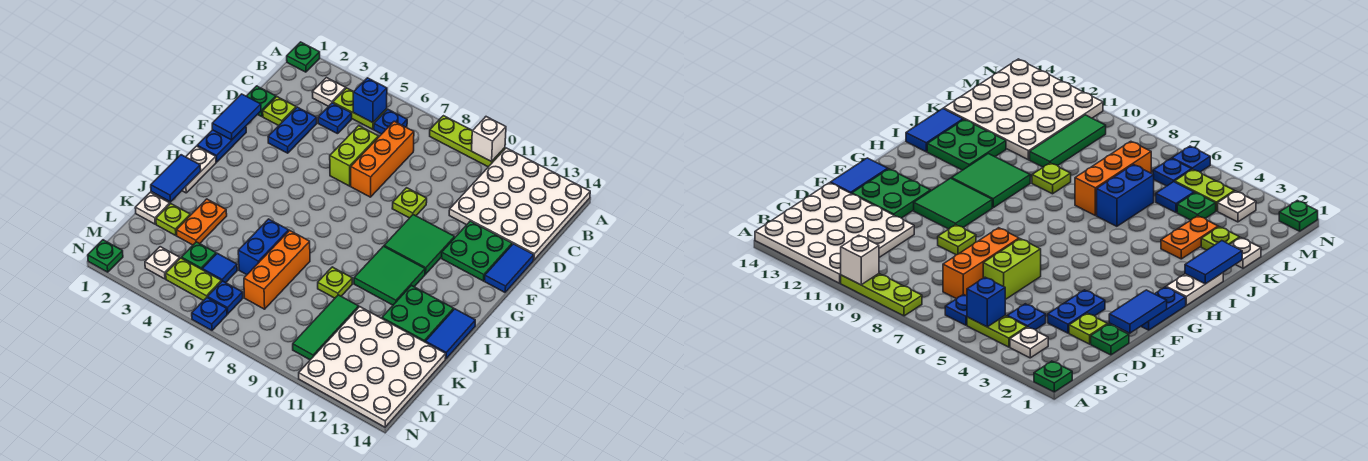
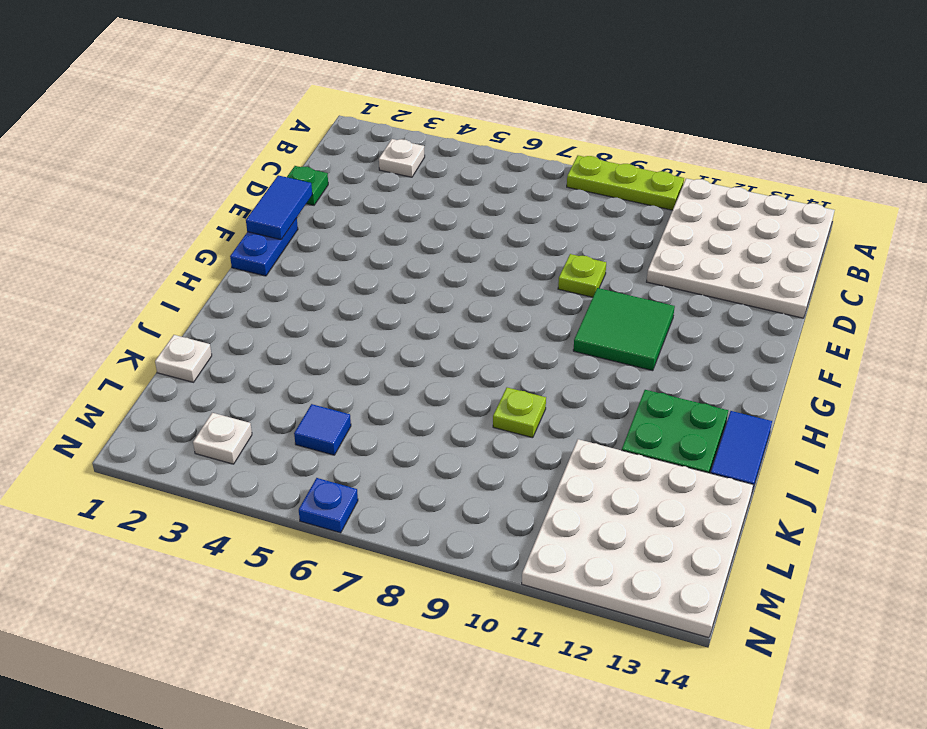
none -> green plate A1 level 1
none -> lime plate B4:B5 level 1
none -> blue plate B6 level 1
none -> blue plate C4 level 1

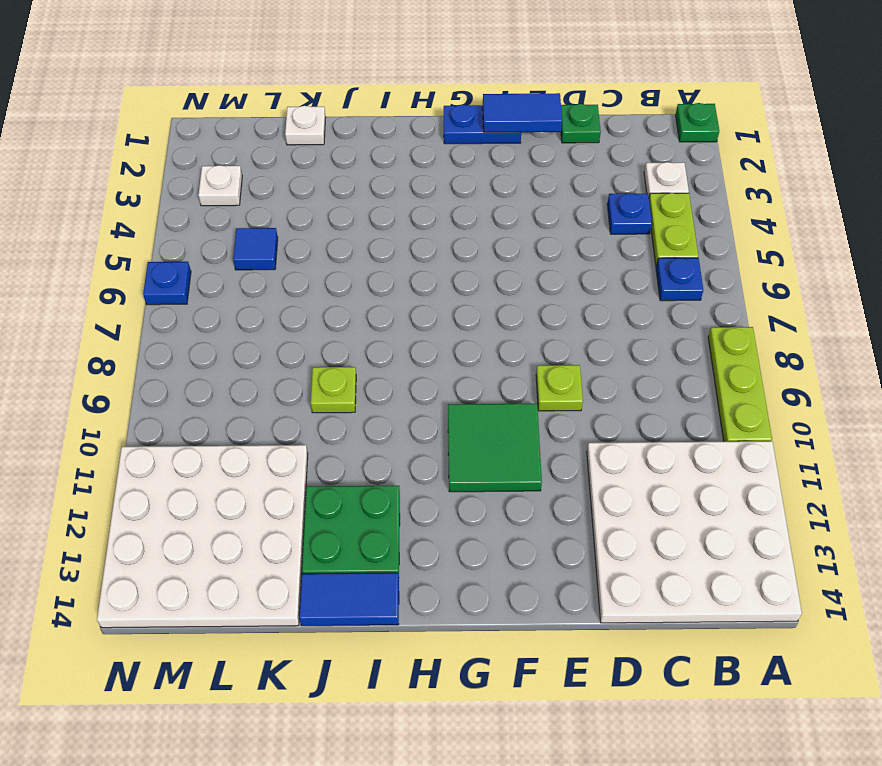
none -> orange brick C7:E7 level 1
none -> lime plate D2 level 1
none -> blue plate D3:E3 level 1
none -> lime brick D6:E6 level 1

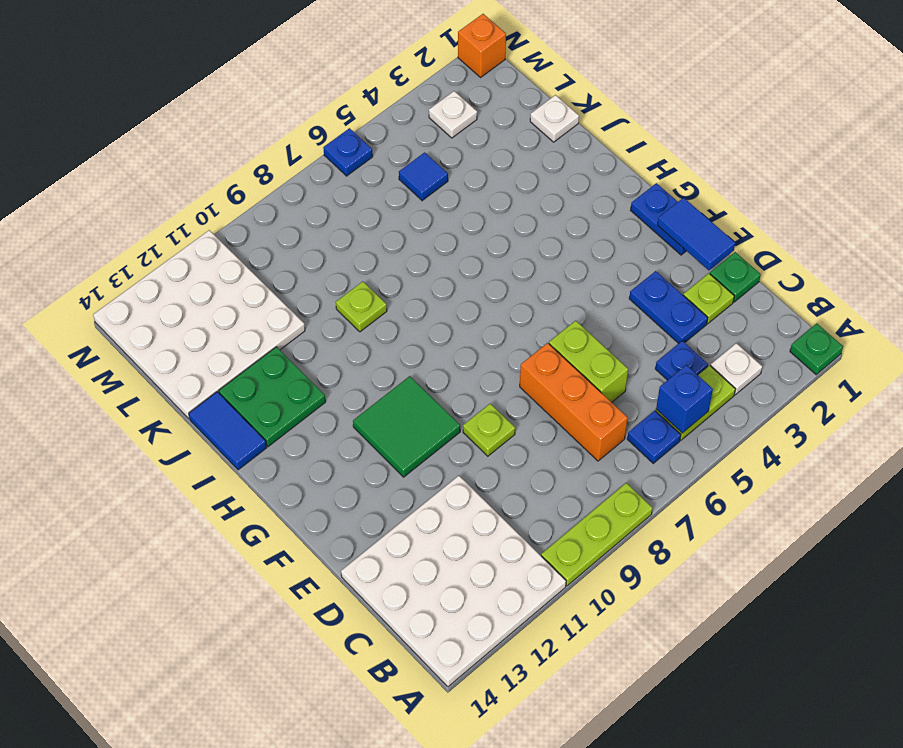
orange brick N1 level 1 -> green plate N1 level 1
none -> green plate E12:F13 level 1
none -> blue tile E14:F14 level 1
none -> white plate H1:I1 level 1
none -> green tile H10:I11 level 1

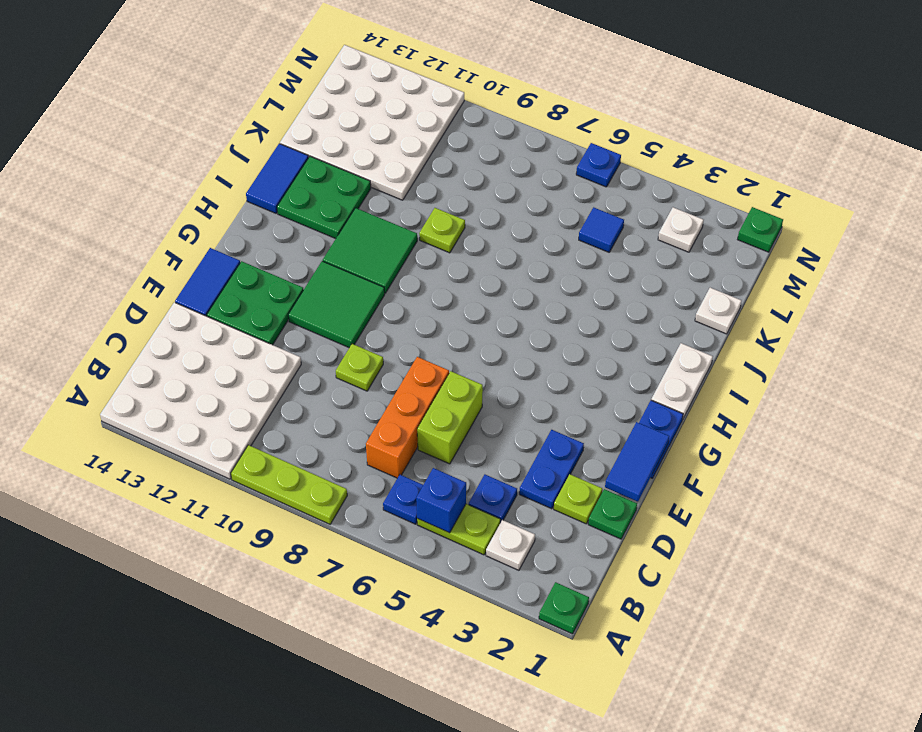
none -> orange plate J3:K3 level 1
none -> blue brick J6:K6 level 1
none -> orange brick J7:L7 level 1
none -> lime plate K2 level 1

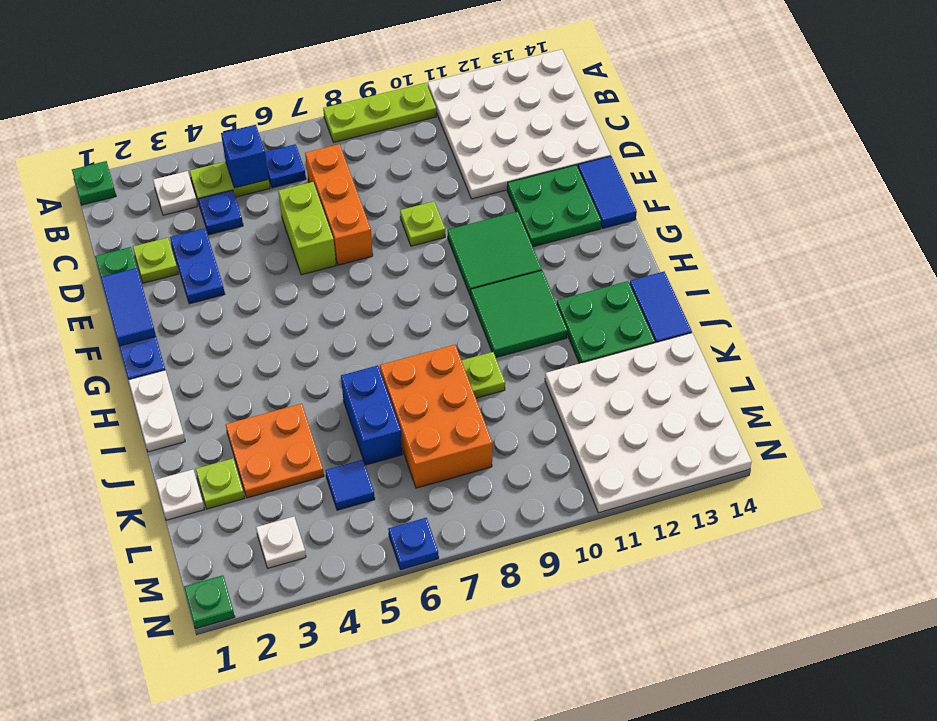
orange plate J3:K4 level 1 -> orange plate J3:K3 level 1
orange brick J7:L8 level 1 -> orange brick J7:L7 level 1
none -> green tile K10:M10 level 1
none -> green plate L4 level 1
none -> lime plate M4:M5 level 1
none -> blue plate M6 level 1

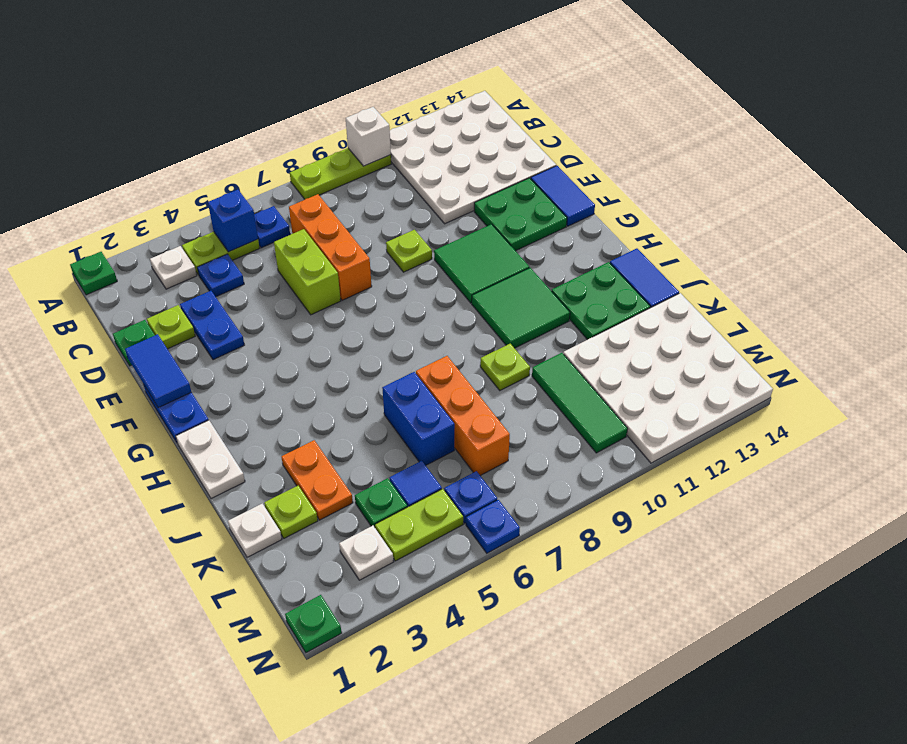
none -> blue tile I1:J1 level 2

